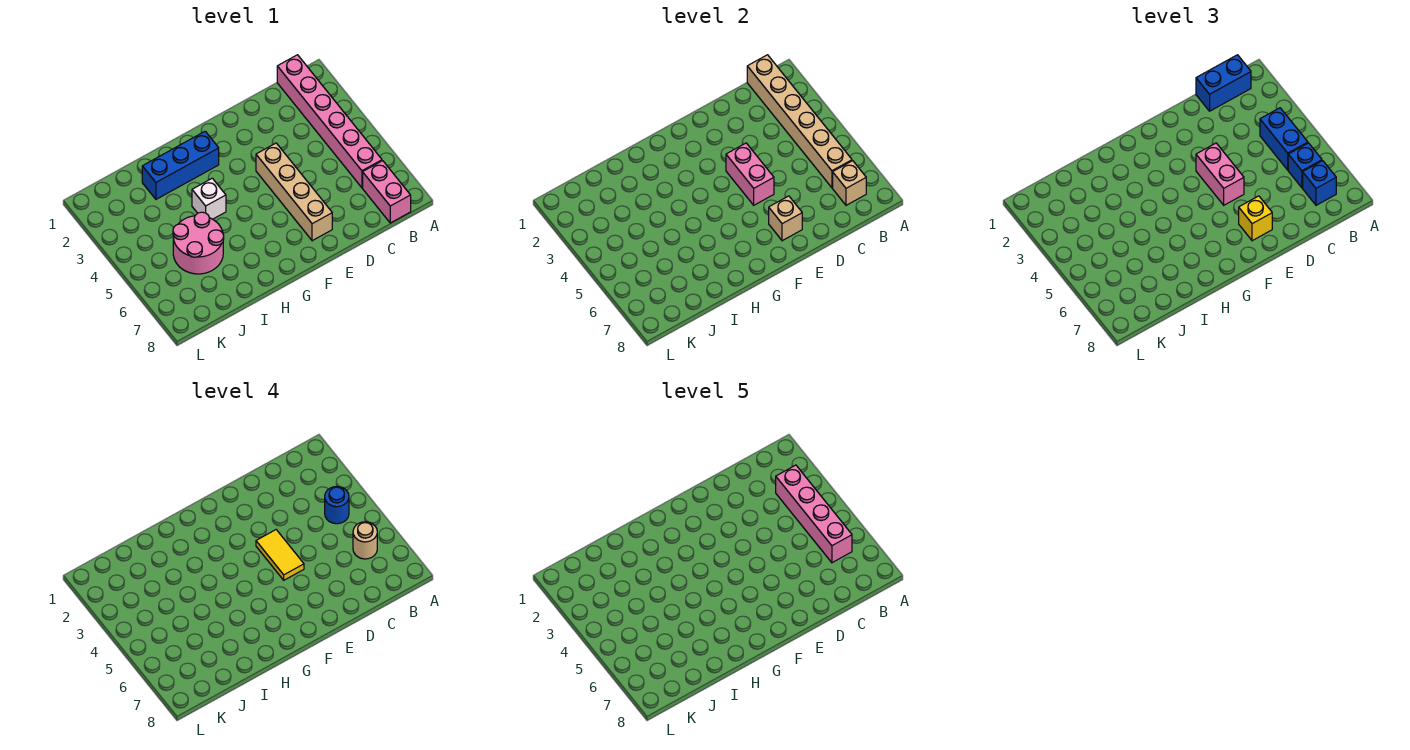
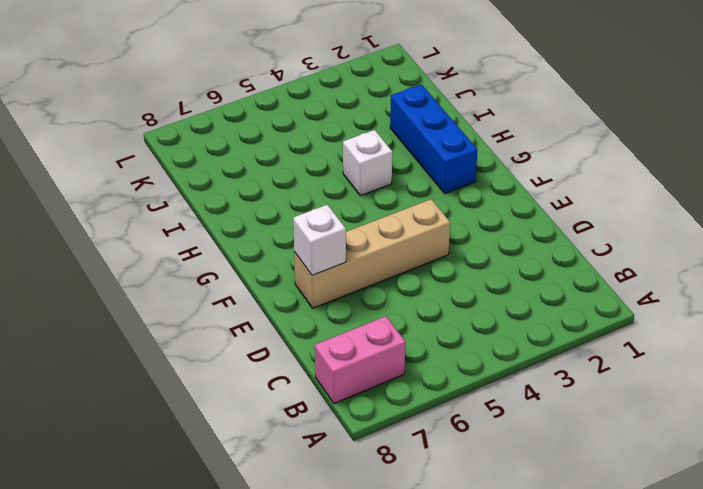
white brick E7 level 2 -> tan brick E7 level 2
none -> pink brick B1:B6 level 1
none -> pink round brick I5:J6 level 1
none -> tan brick B1:B6 level 2

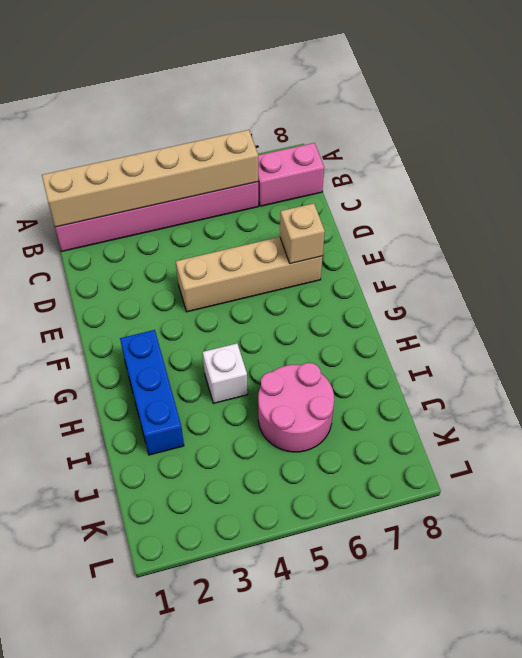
none -> tan brick B7 level 2
none -> pink brick E4:E5 level 2
none -> blue brick B1:C1 level 3

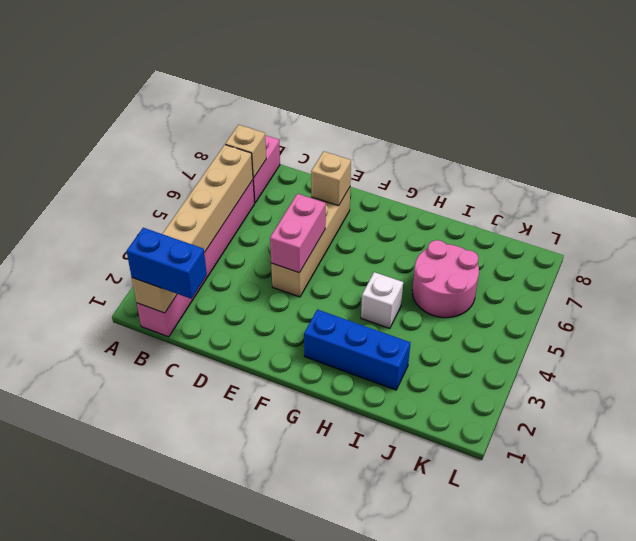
none -> blue brick B4:B5 level 3
none -> blue brick B6 level 3
none -> blue brick B7 level 3

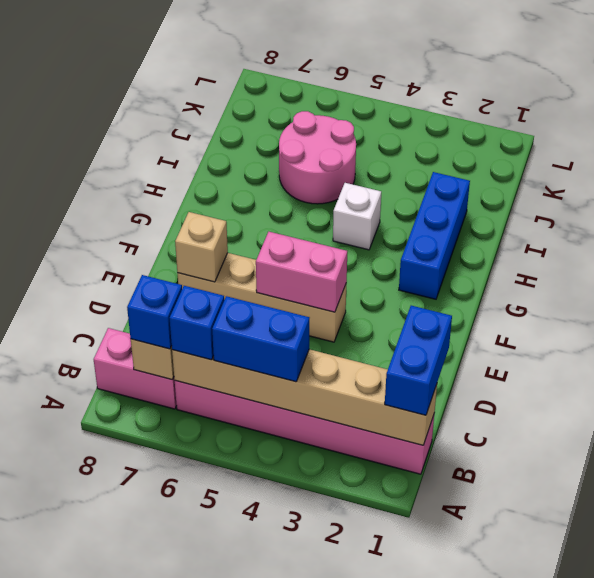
none -> pink brick E4:E5 level 3
none -> yellow brick E7 level 3
none -> blue round brick B4 level 4

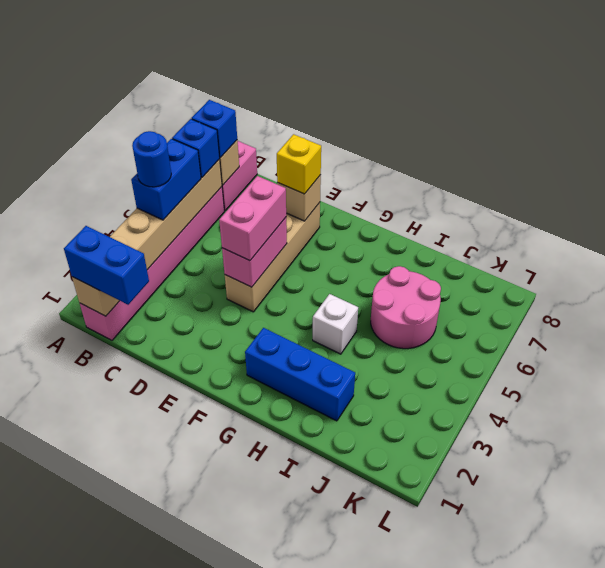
none -> tan round brick B6 level 4
none -> yellow tile E4:E5 level 4
none -> pink brick B3:B6 level 5

